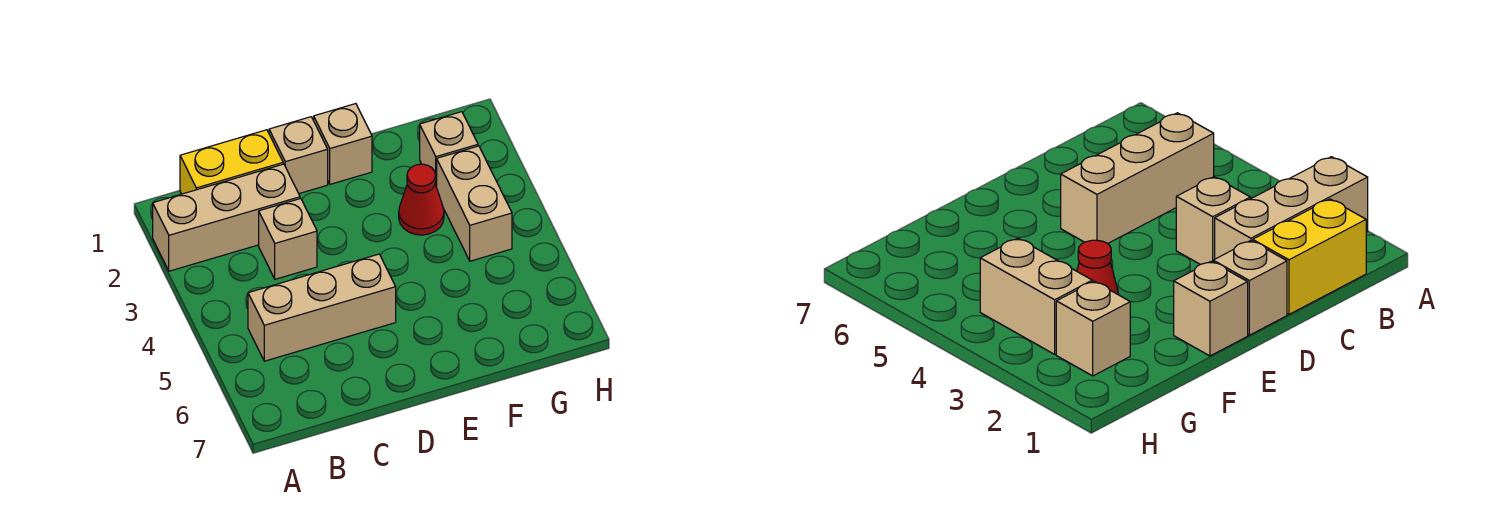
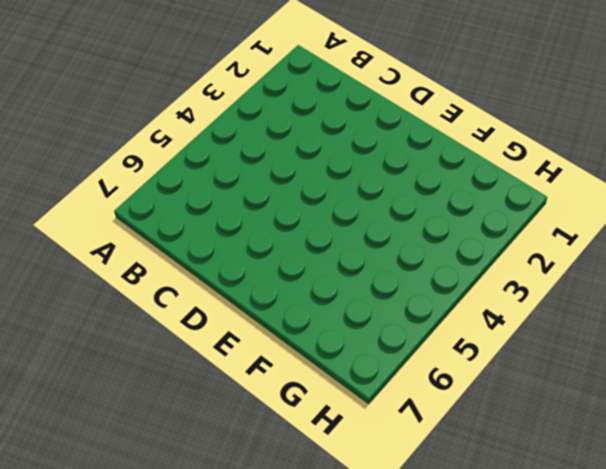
none -> tan brick A2:C2 level 1
none -> yellow brick B1:C1 level 1

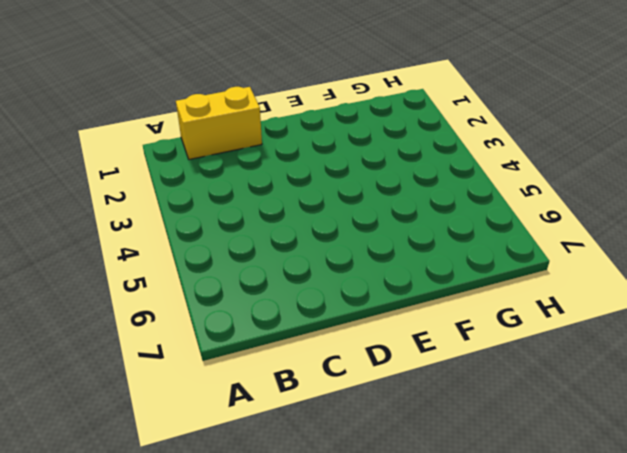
none -> tan brick A2:C2 level 1
none -> tan brick B5:D5 level 1

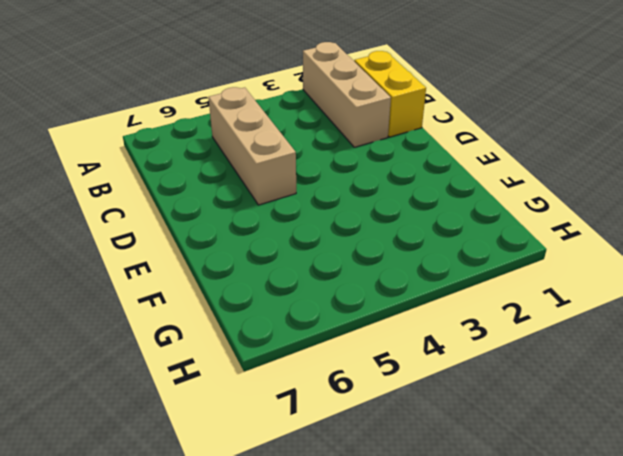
none -> tan brick C3 level 1
none -> tan brick D1 level 1

